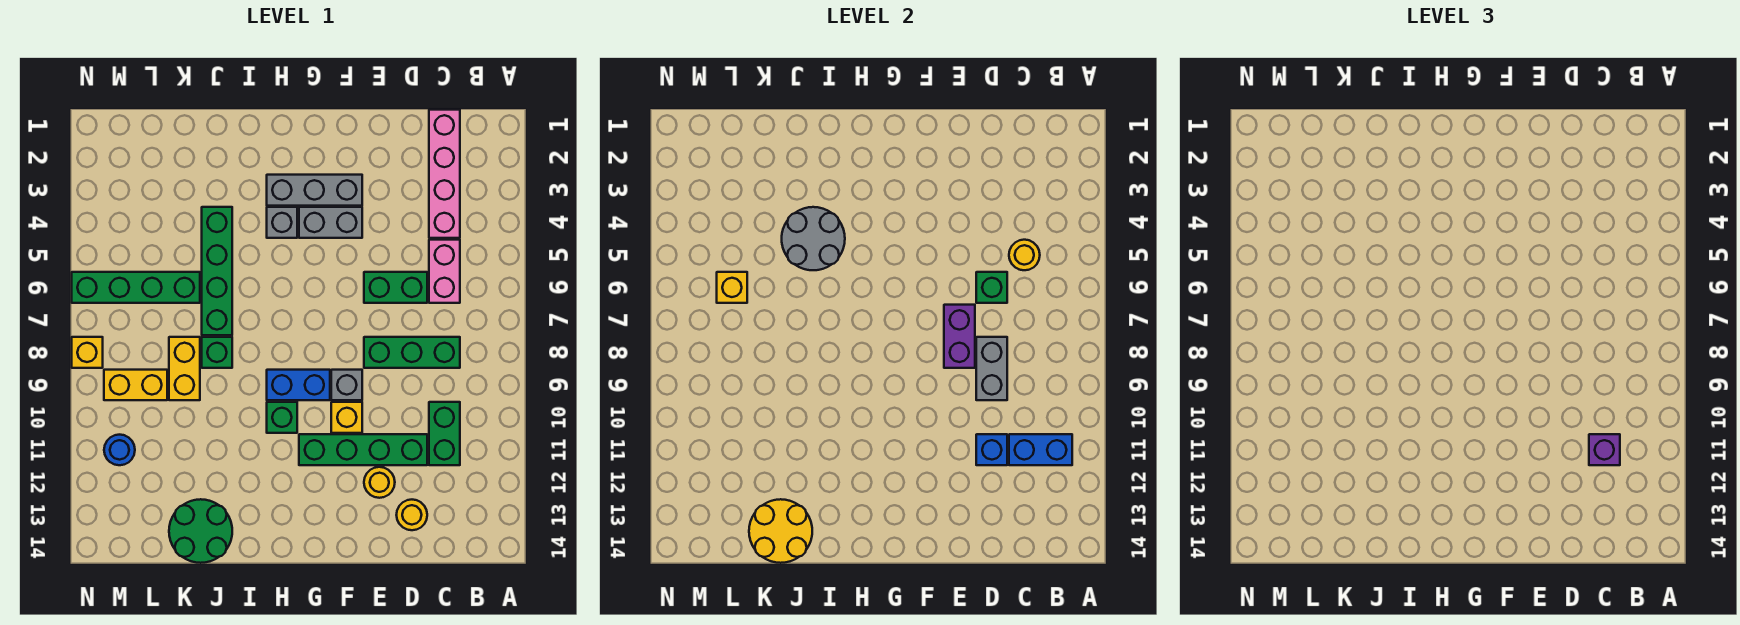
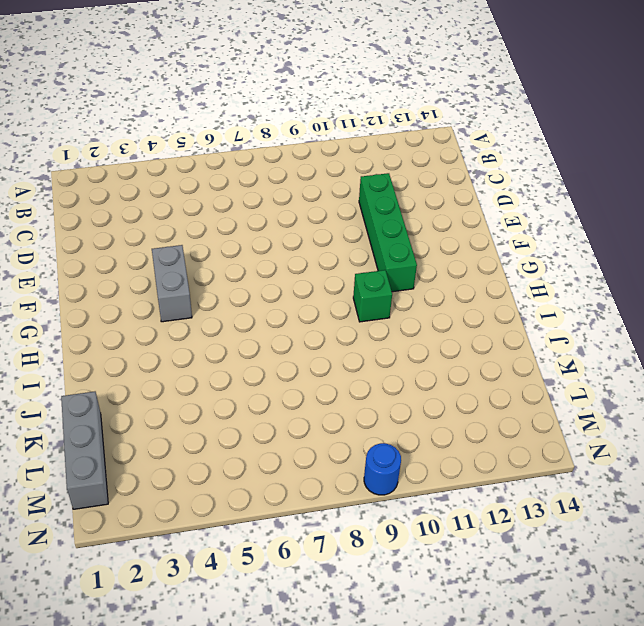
grey brick K1:M1 level 1 -> grey brick F3:H3 level 1
blue round brick N9 level 1 -> blue round brick M11 level 1
none -> pink brick C1:C4 level 1
none -> pink brick C5:C6 level 1
none -> green brick C8:E8 level 1
none -> green brick C10:C11 level 1

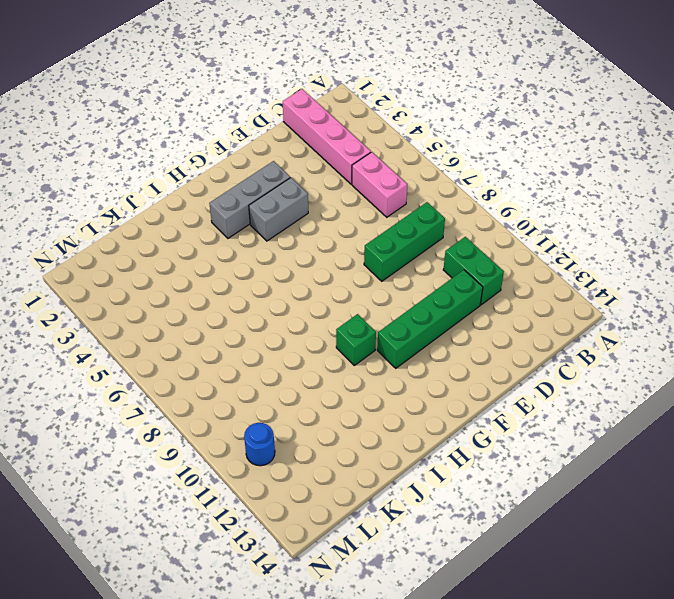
none -> green brick D6:E6 level 1
none -> yellow round brick D13 level 1
none -> yellow round brick E12 level 1
none -> grey brick F9 level 1

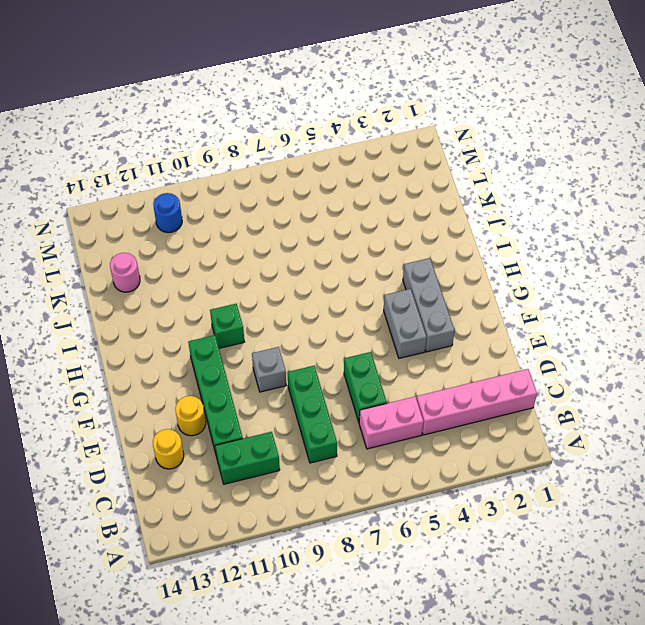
pink round brick K13 level 1 -> green round brick J13:K14 level 1
none -> yellow brick F10 level 1
none -> blue brick G9:H9 level 1
none -> grey brick H4 level 1
none -> green brick J4:J7 level 1

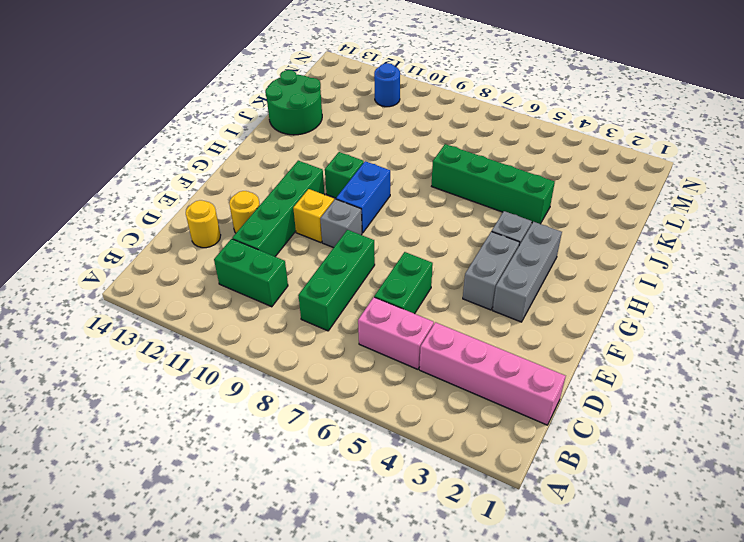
none -> green brick J8 level 1
none -> green brick K6:N6 level 1
none -> yellow brick K8:K9 level 1
none -> yellow brick L9:M9 level 1

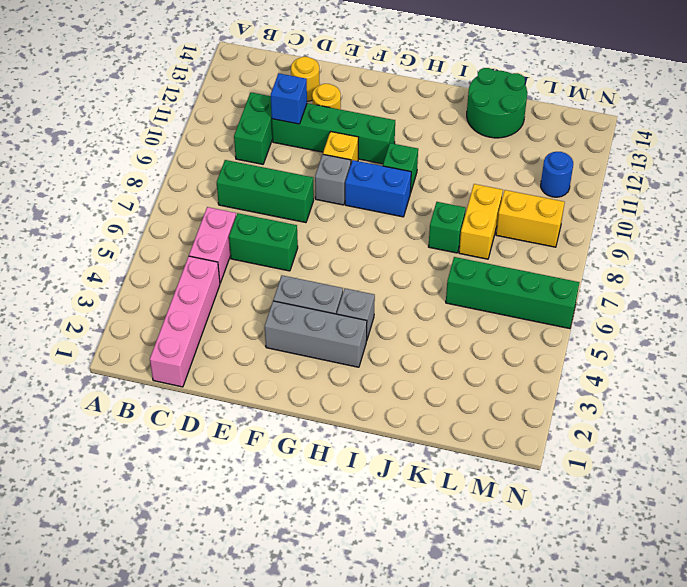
none -> green brick J4:J7 level 1
none -> yellow brick N8 level 1
none -> blue brick B11:C11 level 2
none -> yellow round brick C5 level 2

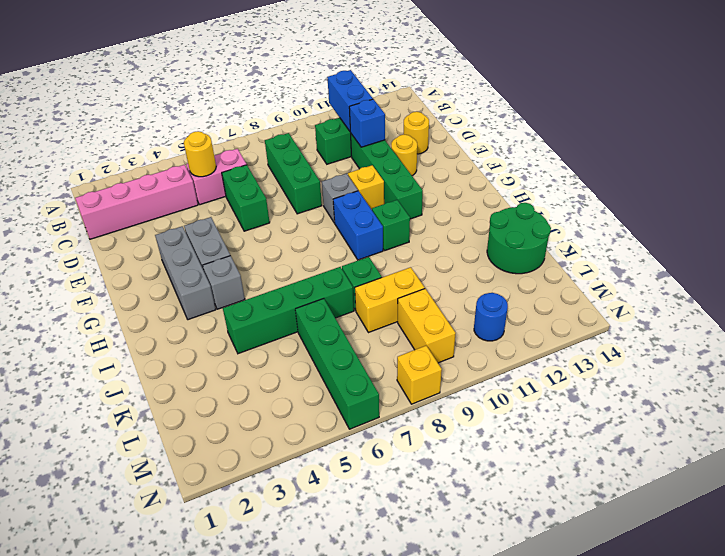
none -> green brick D6 level 2
none -> grey brick D8:D9 level 2
none -> purple brick E7:E8 level 2
none -> grey round brick I4:J5 level 2

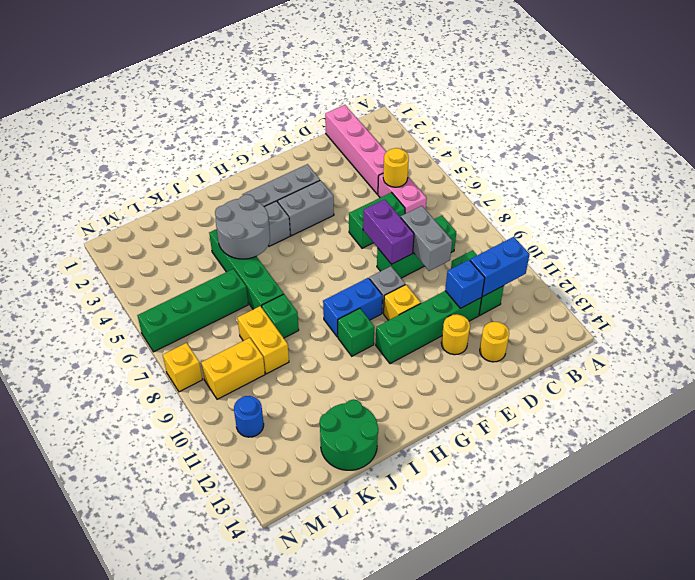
none -> green brick D6 level 2
none -> yellow round brick J13:K14 level 2
none -> yellow brick L6 level 2
none -> purple brick C11 level 3

